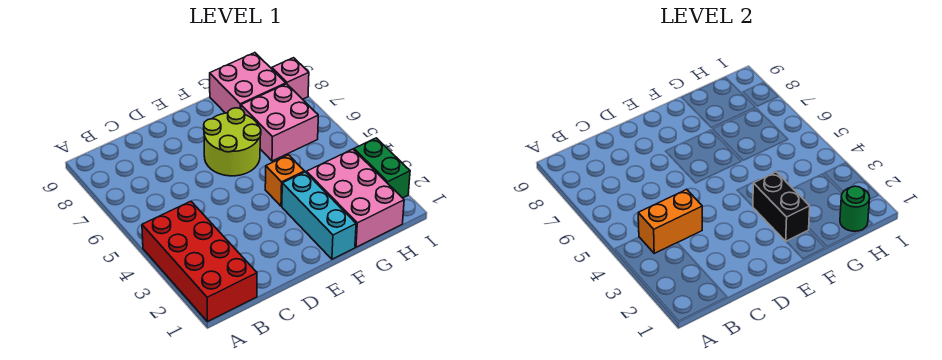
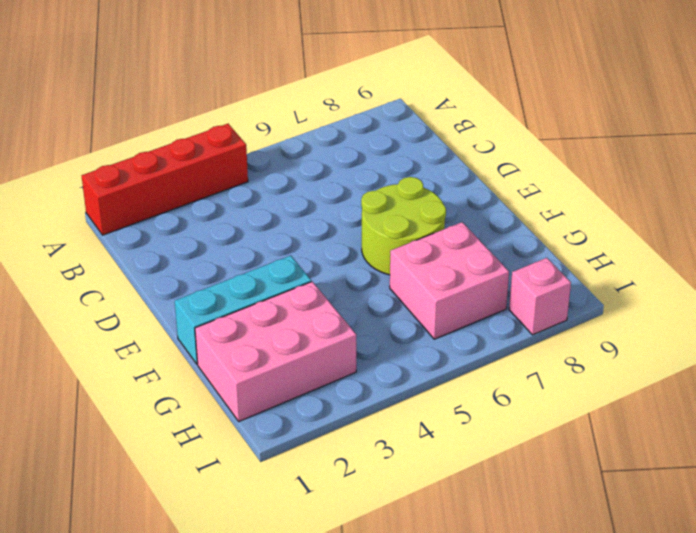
red brick A1:A4 level 1 -> red brick A1:B4 level 1
none -> orange brick F4 level 1
none -> pink brick G8:H9 level 1
none -> green brick I2:I3 level 1

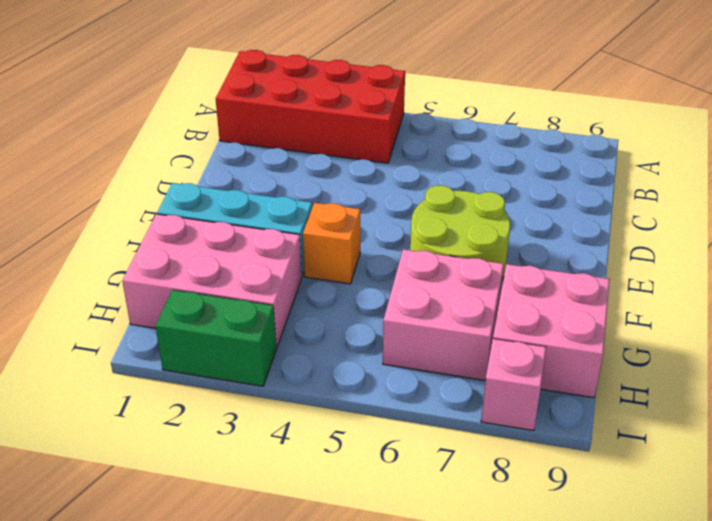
none -> orange brick B4:C4 level 2
none -> black brick F2:F3 level 2
none -> green round brick H1 level 2

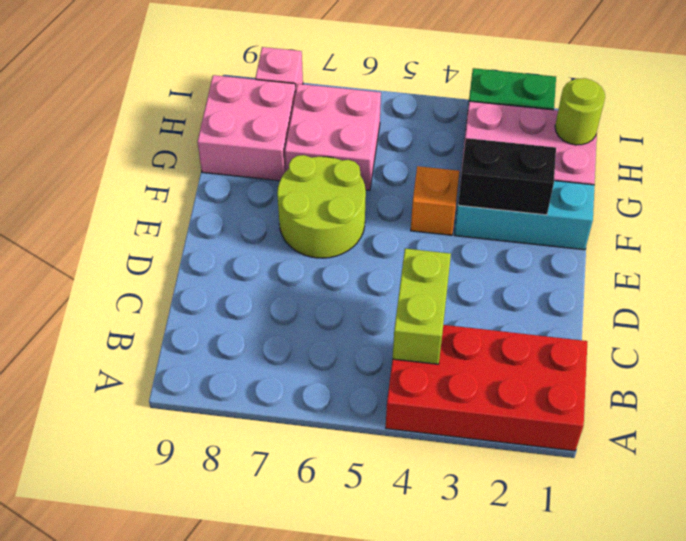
lime brick B4:C4 level 2 -> orange brick B4:C4 level 2
lime round brick H1 level 2 -> green round brick H1 level 2

